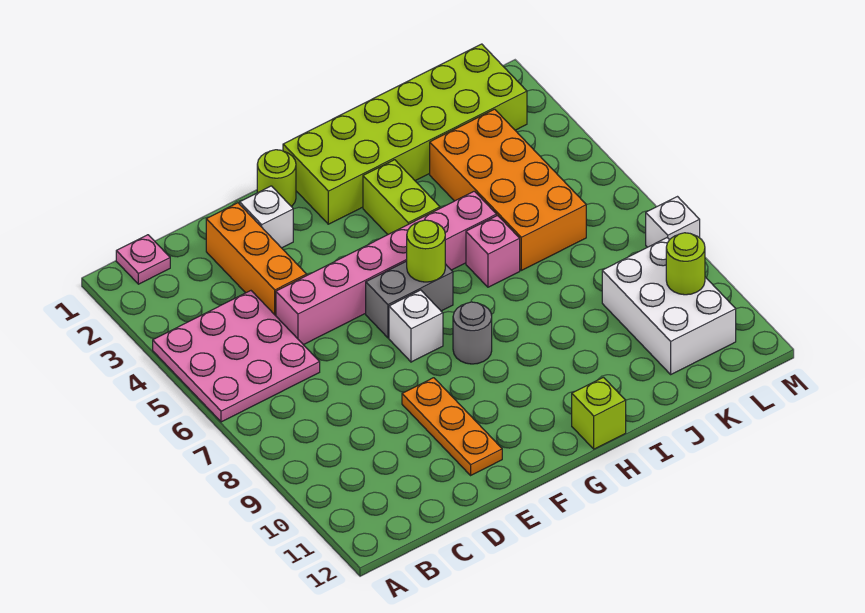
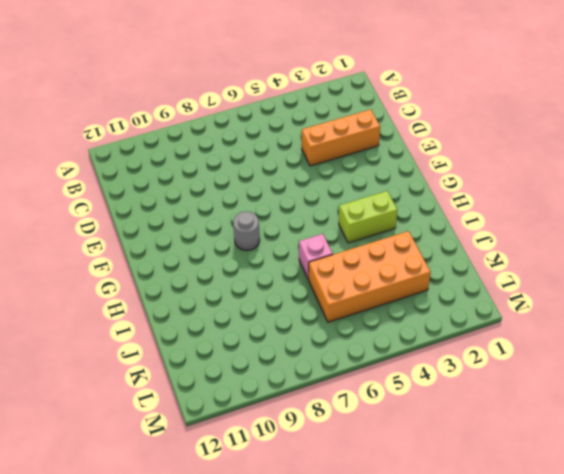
none -> pink plate A4:C6 level 1
none -> pink plate B1 level 1
none -> pink brick D5:I5 level 1

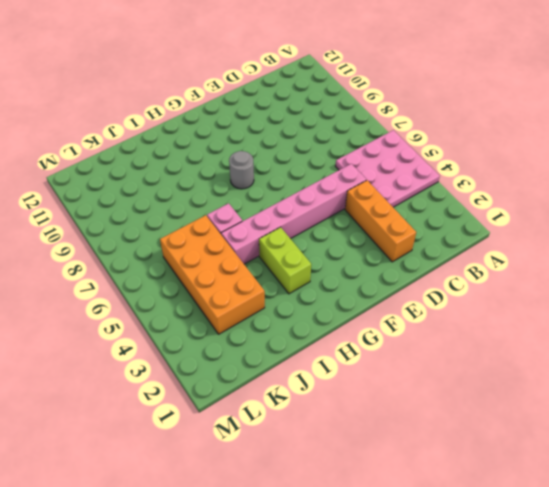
none -> pink plate B1 level 1
none -> white brick E2 level 1
none -> orange plate E9:E11 level 1

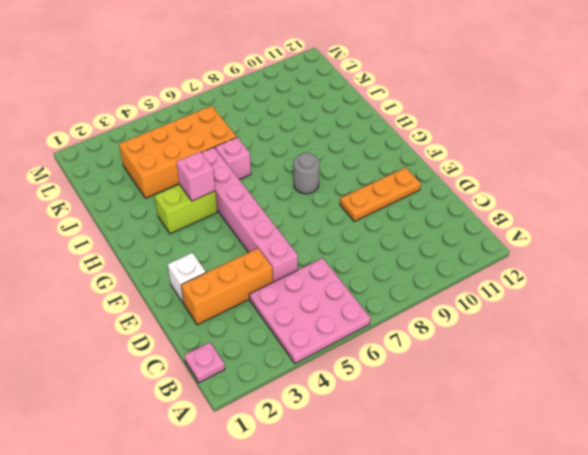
pink brick H4 level 2 -> none
none -> lime round brick F1 level 1
none -> grey brick F6:G6 level 1
none -> white brick F7 level 1

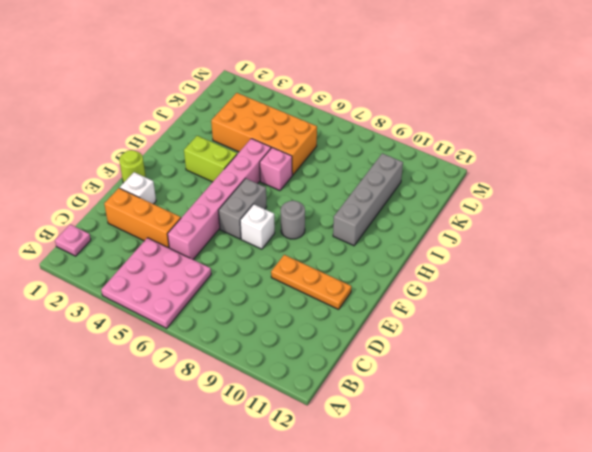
grey brick H10:K10 level 1 -> white brick K9:L11 level 1
none -> lime brick G1:L2 level 1
none -> lime brick H12 level 1
none -> white brick M8 level 1

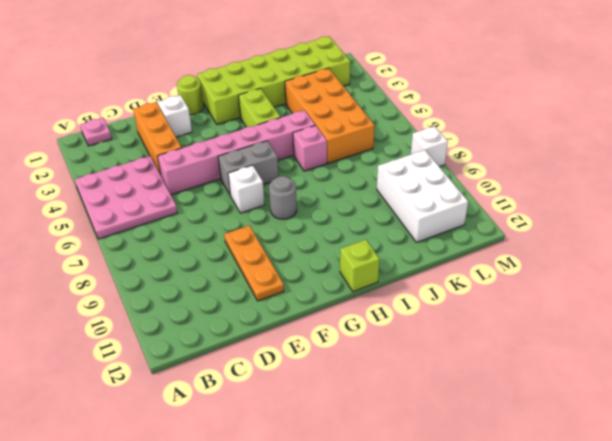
none -> lime round brick G6 level 2
none -> lime round brick L10 level 2

